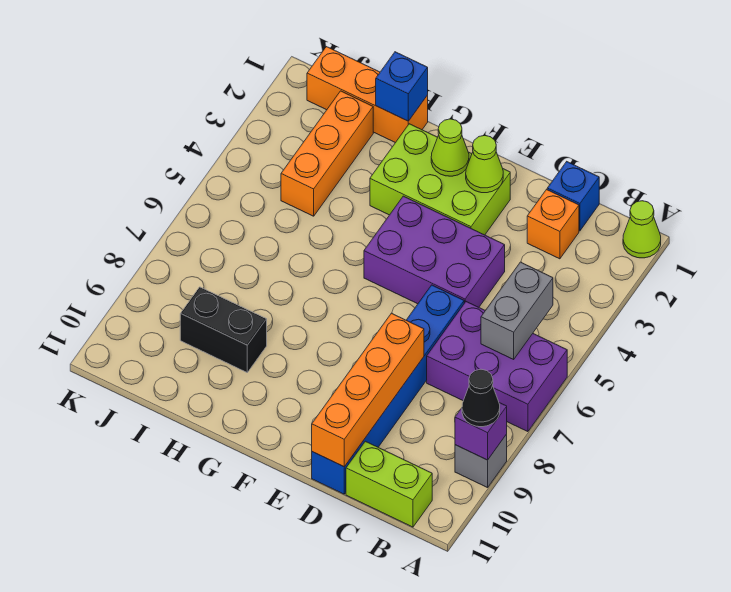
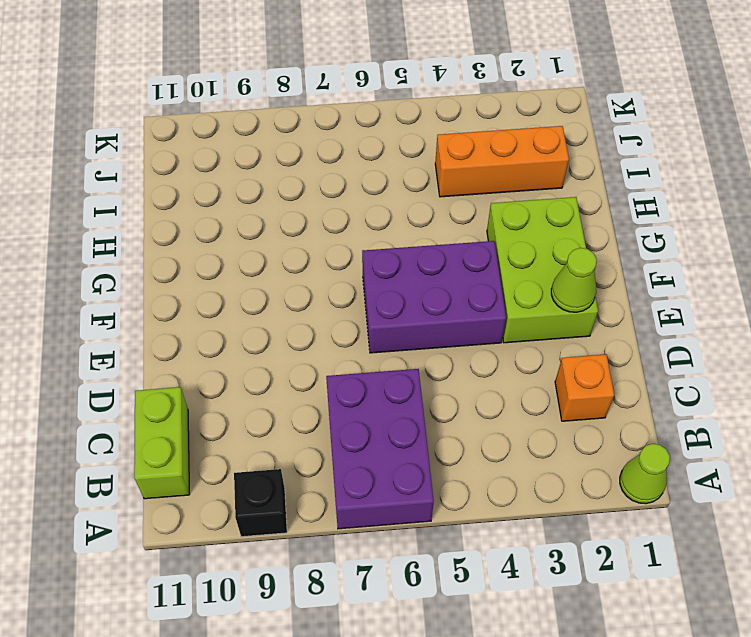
black brick A9 level 1 -> grey brick A9 level 1
purple brick E4:F6 level 1 -> purple brick D4:F5 level 1
none -> blue brick C1 level 1
none -> blue brick D6:D11 level 1
none -> orange brick H1:J1 level 1

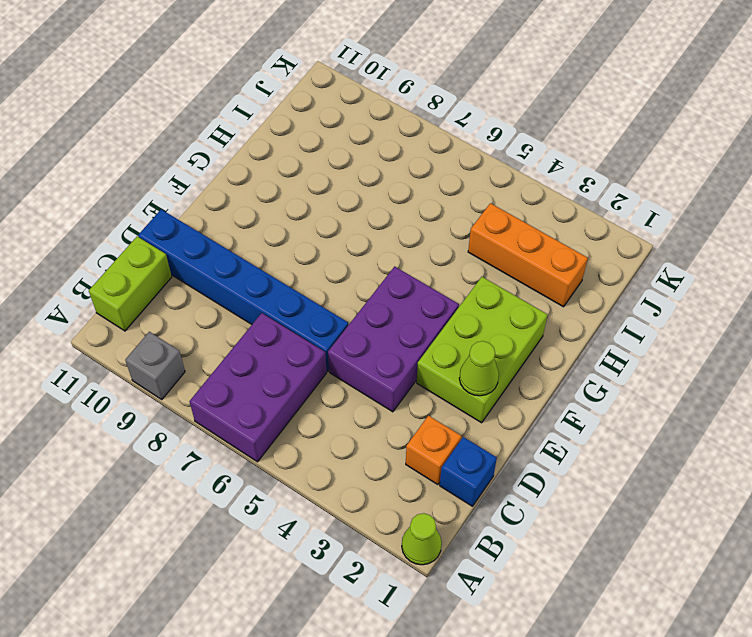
none -> orange brick H1:J1 level 1
none -> black brick H9:I9 level 1
none -> purple brick A9 level 2

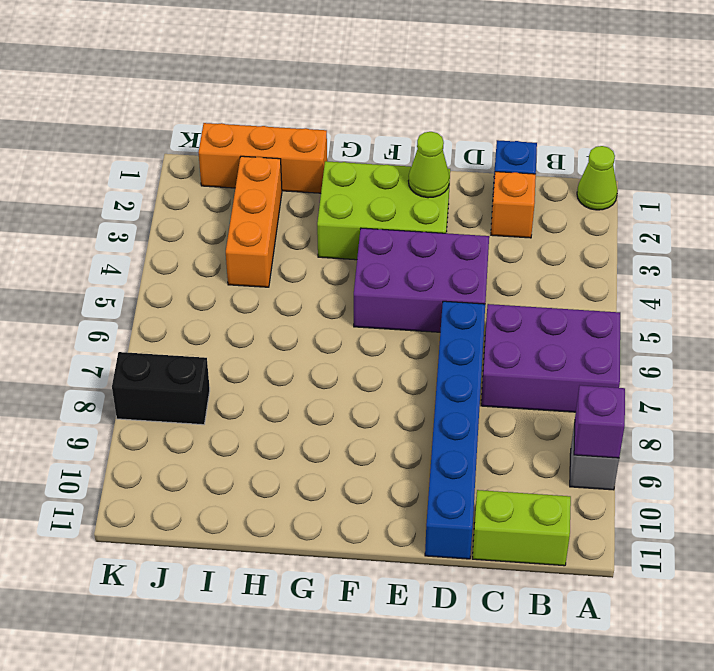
black brick J8:K8 level 1 -> black brick H9:I9 level 1
none -> grey brick B5:B6 level 2
none -> orange brick D8:D11 level 2
none -> lime cone F2 level 2

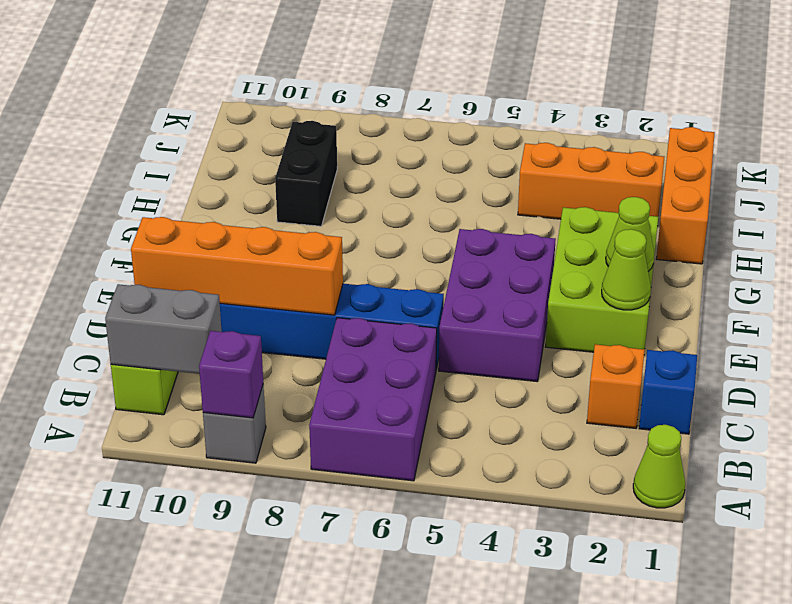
grey brick B10:B11 level 2 -> grey brick B5:B6 level 2
none -> blue brick H1 level 2
none -> black cone A9 level 3

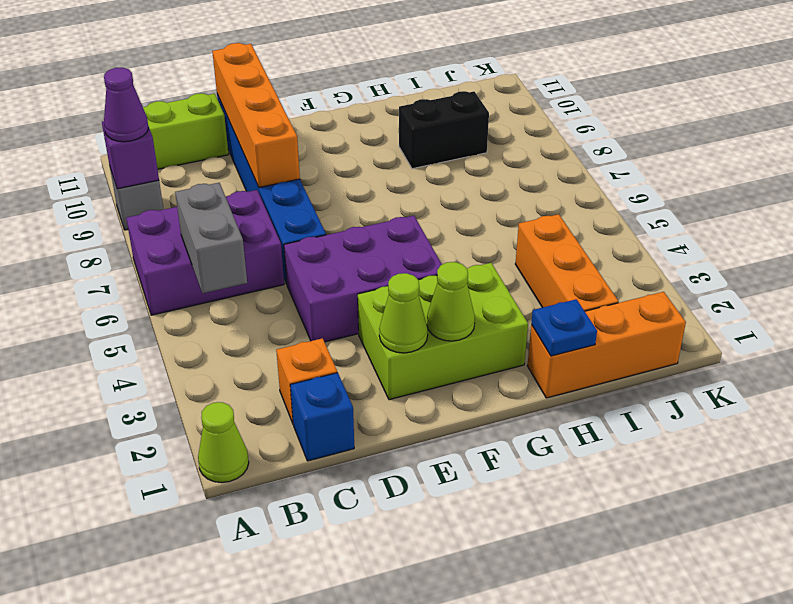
purple cone A9 level 3 -> black cone A9 level 3
blue plate H1 level 2 -> blue brick H1 level 2

